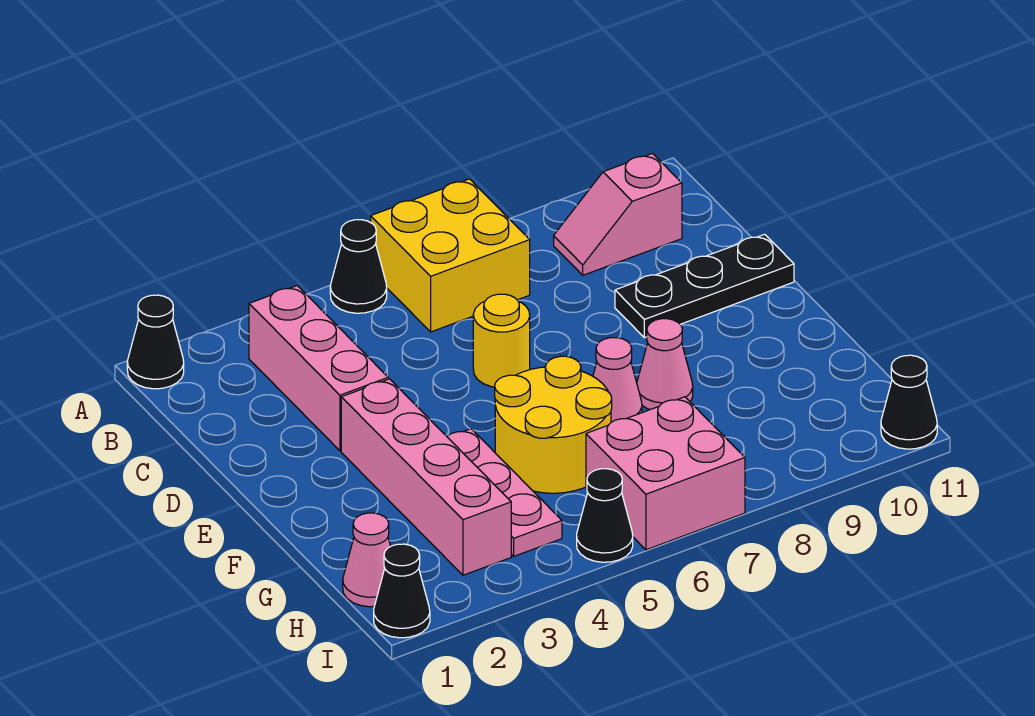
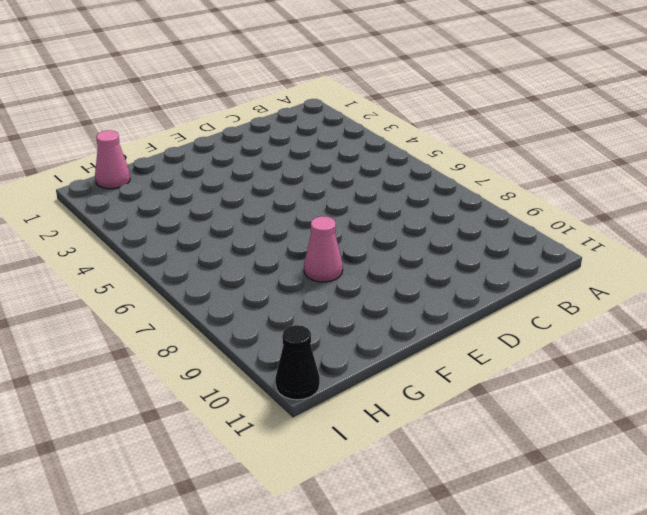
none -> black cone A1 level 1
none -> black cone A5 level 1
none -> yellow brick A6:B7 level 1

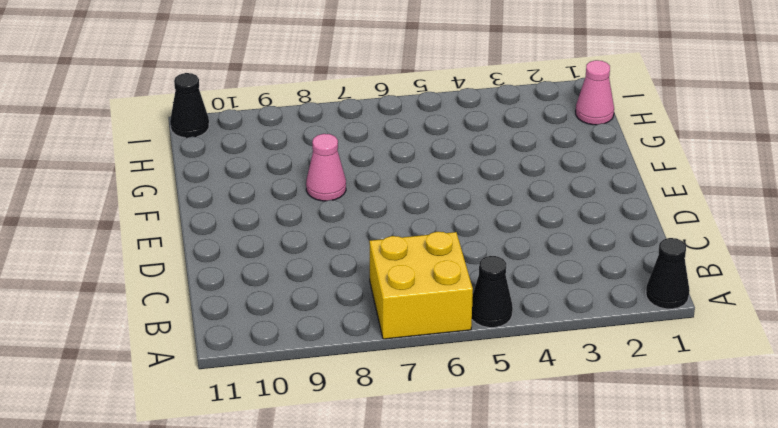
none -> pink brick B3:D3 level 1
none -> pink slope B9:B10 level 1 top 10
none -> yellow round brick D6 level 1

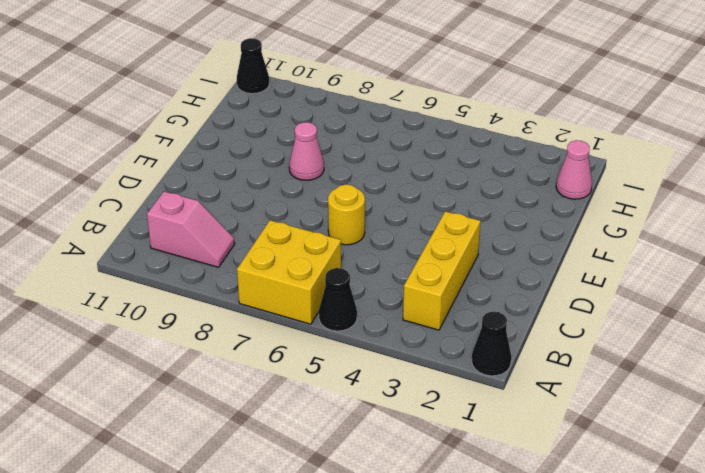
yellow brick B3:D3 level 1 -> pink brick B3:D3 level 1
none -> black plate D9:D11 level 1
none -> pink brick E3:H3 level 1
none -> pink plate F4:H4 level 1

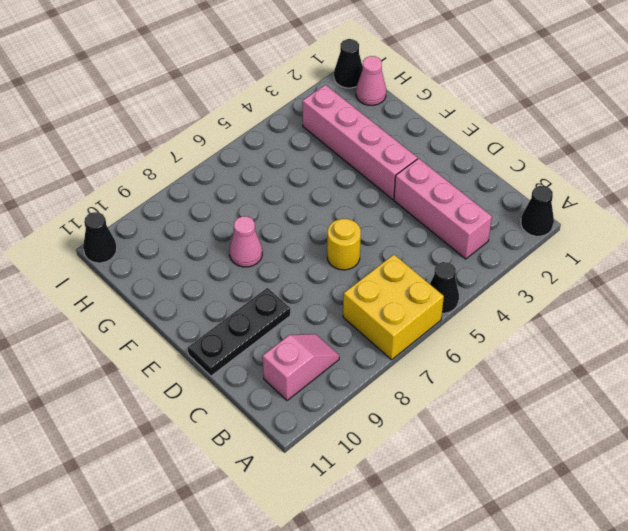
none -> pink plate F4:H4 level 1
none -> yellow round brick F5:G6 level 1
none -> pink cone F7 level 1

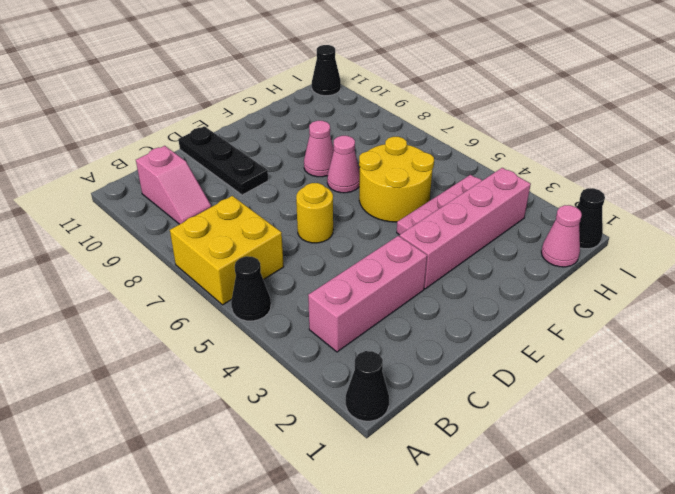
none -> pink brick H6:I7 level 1
none -> black cone I5 level 1

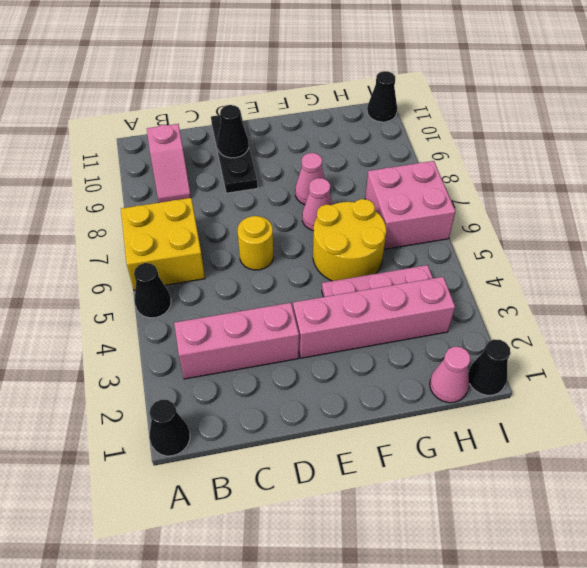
black cone D10 level 2 -> black cone I5 level 1

